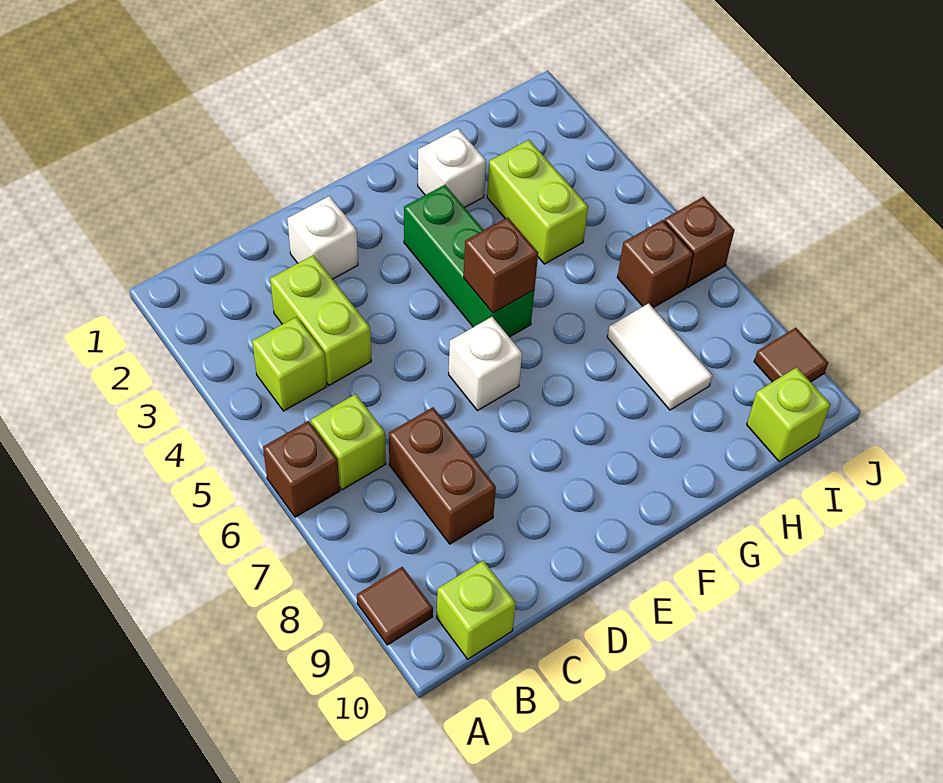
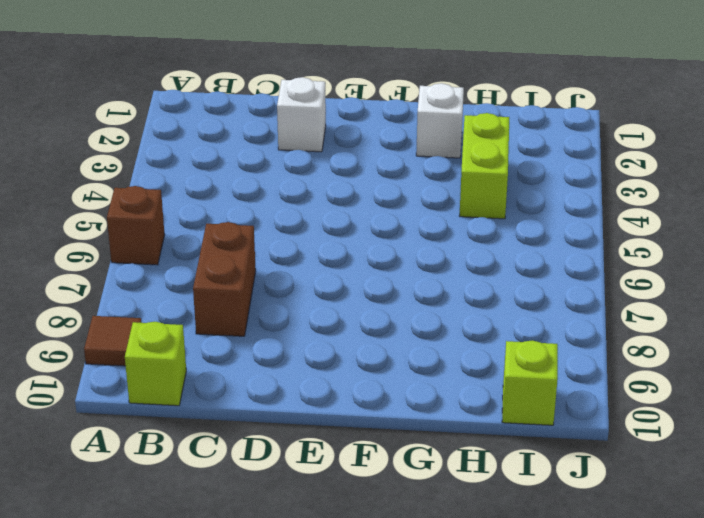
none -> lime brick B4 level 1
none -> lime brick B6 level 1
none -> lime brick C3:C4 level 1

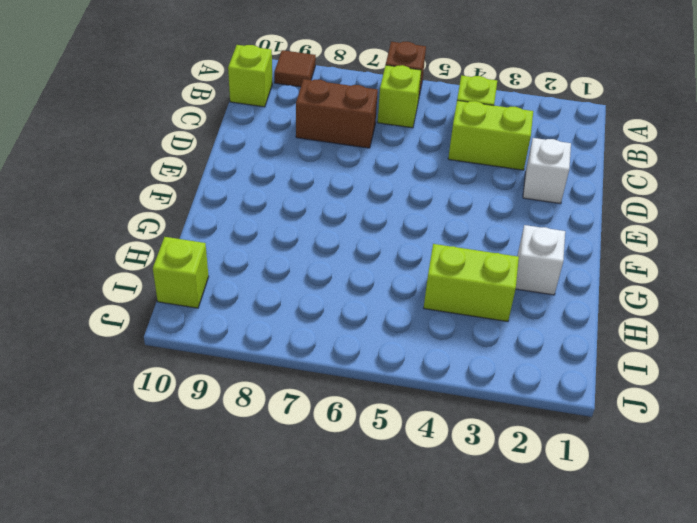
none -> white brick E6 level 1
none -> green brick F3:F5 level 1
none -> white tile H7:H8 level 1

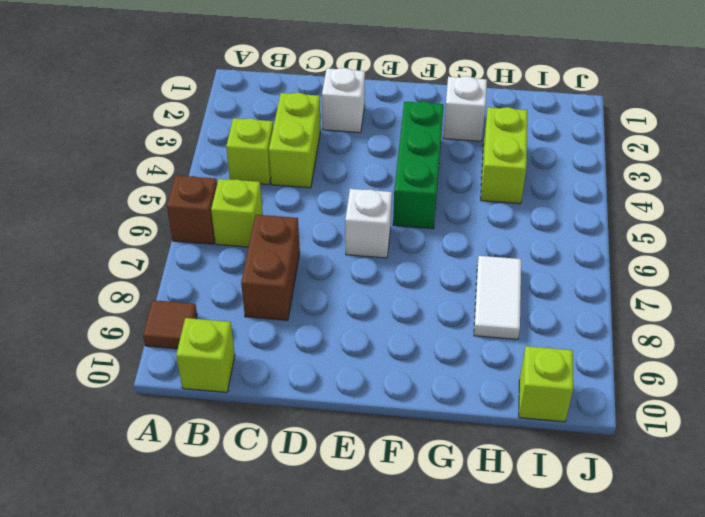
none -> brown brick I6 level 1
none -> brown brick J6 level 1
none -> brown tile J9 level 1

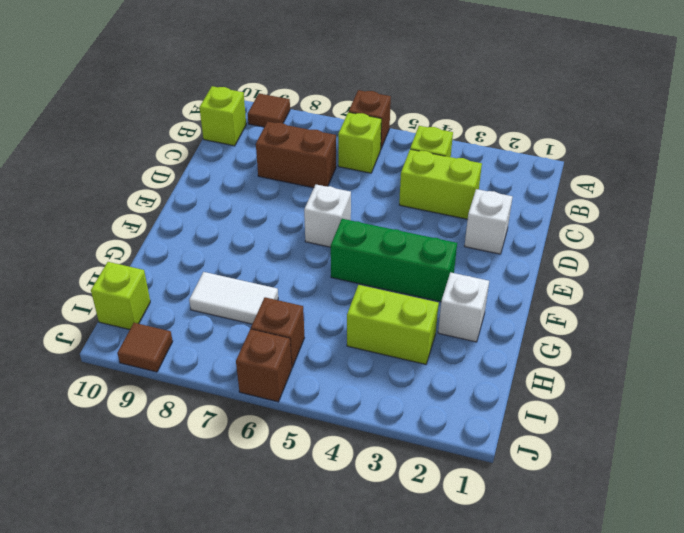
none -> brown brick F5 level 2

